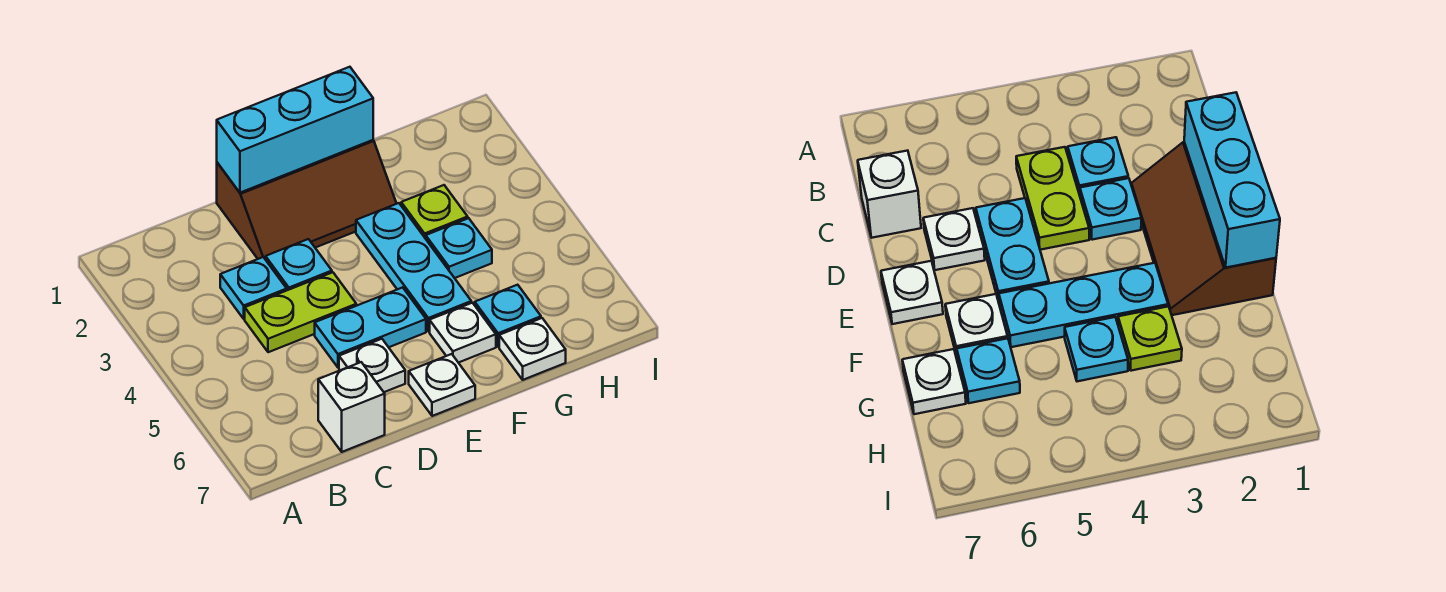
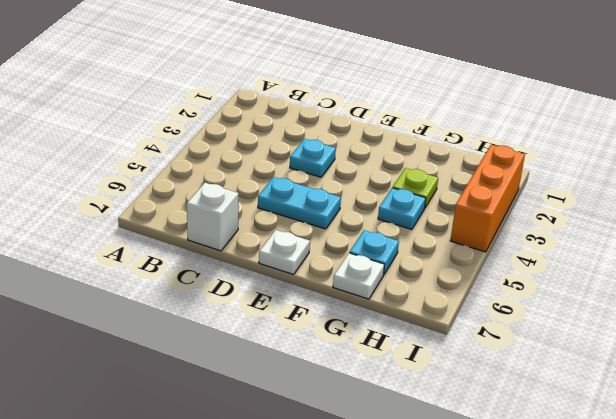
orange brick I2:I4 level 1 -> none
none -> cyan plate C3 level 1
none -> lime plate C4:D4 level 1
none -> brown slope D1:F2 level 1 top 1

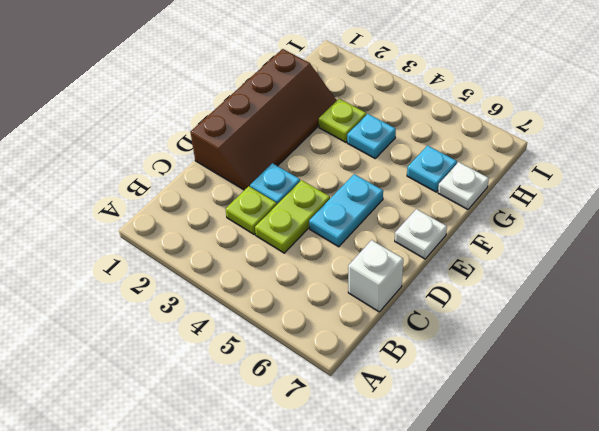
lime plate C3 level 1 -> cyan plate C3 level 1
brown slope D1:G2 level 1 top 1 -> brown slope D1:F2 level 1 top 1
none -> white plate D6 level 1
none -> cyan plate F3:F5 level 1
none -> white plate F6 level 1

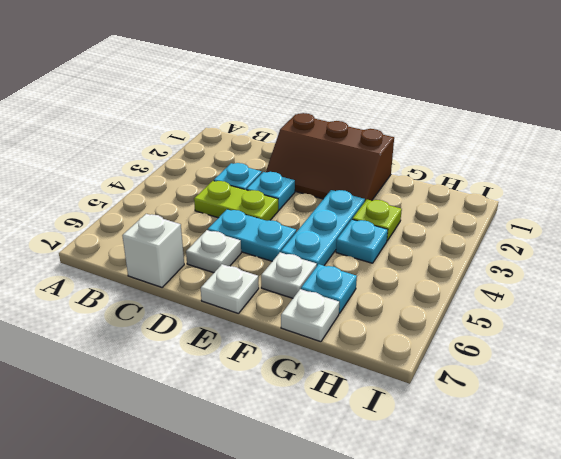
none -> cyan brick D1:F1 level 2

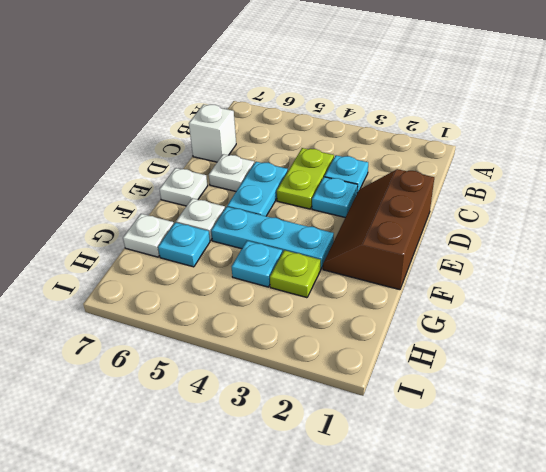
none -> cyan brick D1:F1 level 2

